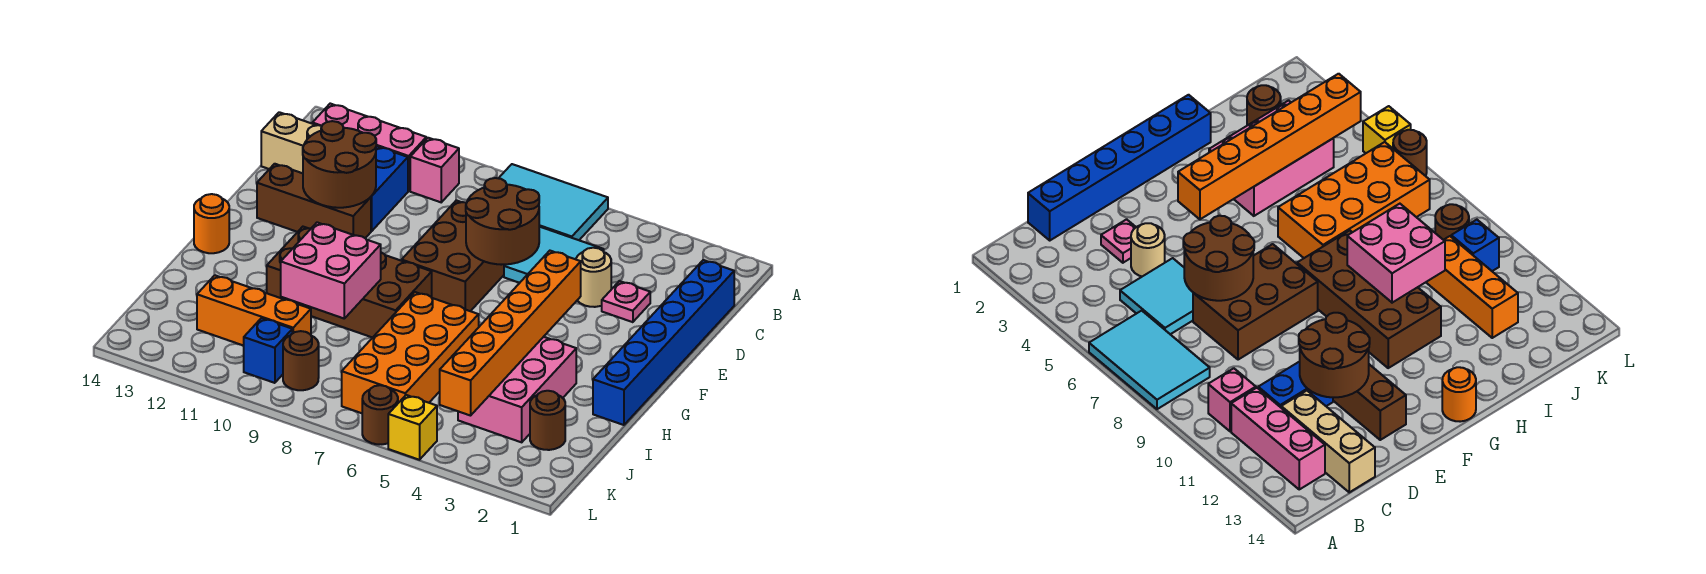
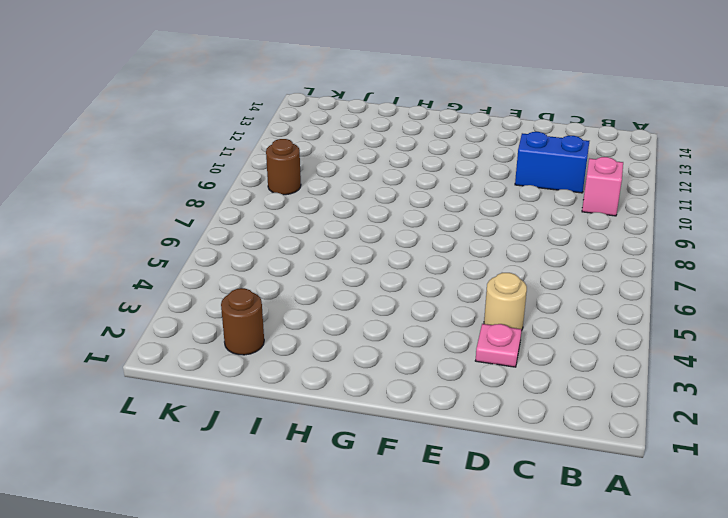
none -> cyan tile A6:B8 level 1
none -> pink brick B11:B13 level 1
none -> blue brick C1:H1 level 1

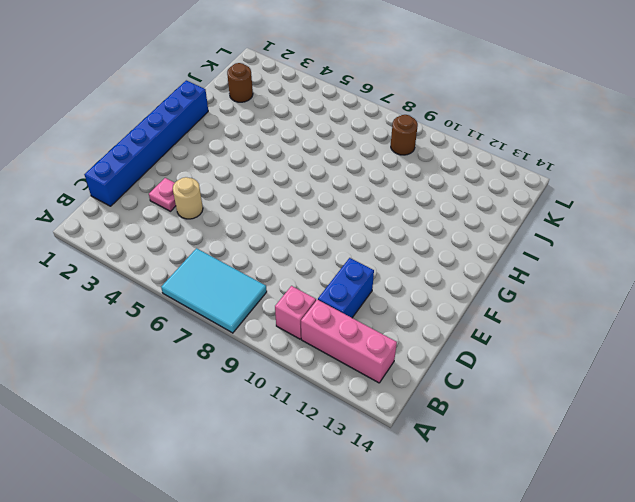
none -> cyan tile C5:D6 level 1
none -> tan brick C12:C14 level 1
none -> brown brick D7:F8 level 1

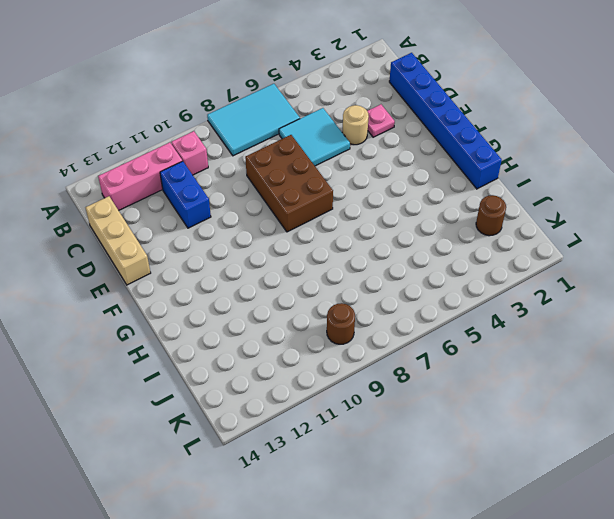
tan brick C14:E14 level 1 -> tan brick C12:C14 level 1
none -> brown brick E11:E13 level 1
none -> brown brick G8:H11 level 1
none -> orange round brick G14 level 1

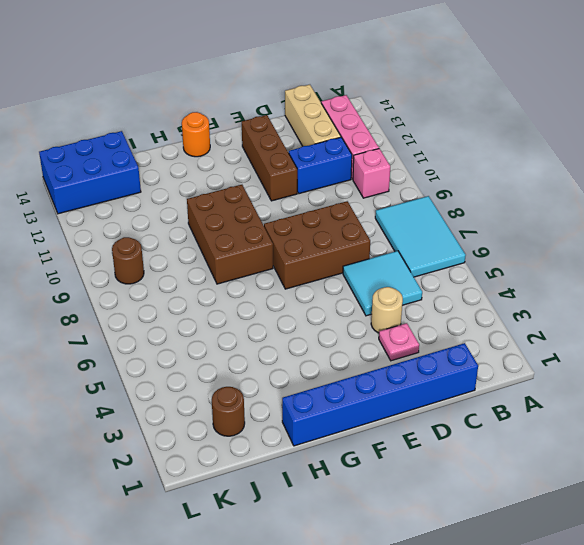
brown brick G8:H10 level 1 -> brown brick G8:H11 level 1
blue brick J13:L14 level 1 -> none
none -> pink brick H3:J4 level 1
none -> orange brick H6:K7 level 1
none -> orange brick J10:J12 level 1

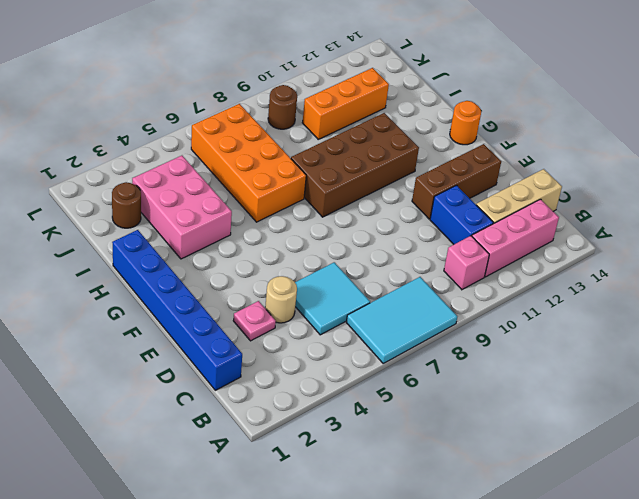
none -> brown brick D7:F8 level 1
none -> blue brick K10 level 1
none -> yellow brick L5 level 1

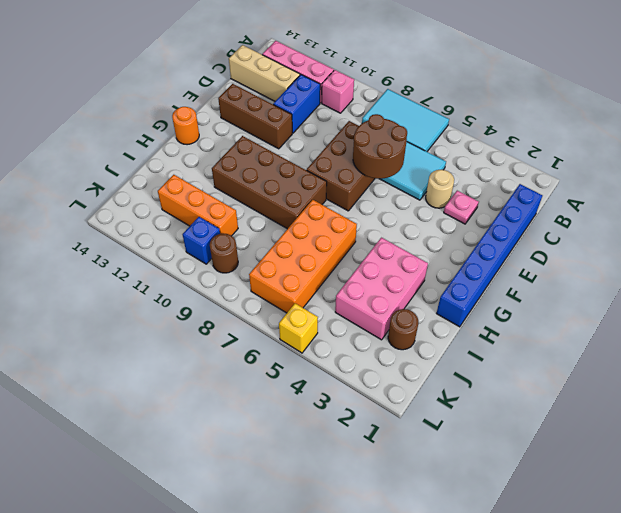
none -> brown round brick L6 level 1
none -> brown round brick D11:E12 level 2
none -> orange brick F4:K4 level 2

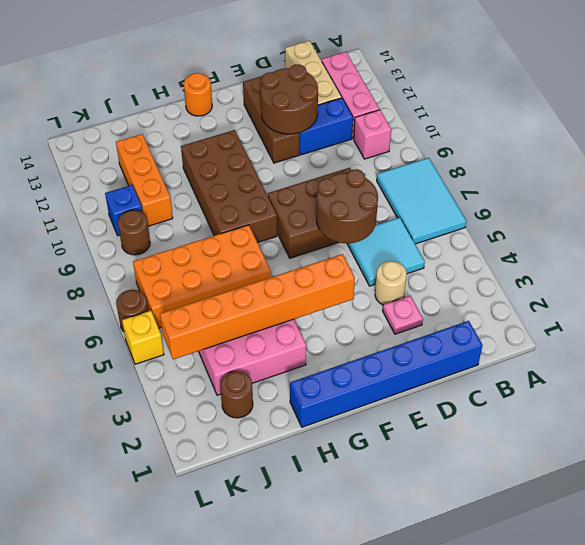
none -> pink brick H9:I10 level 2

